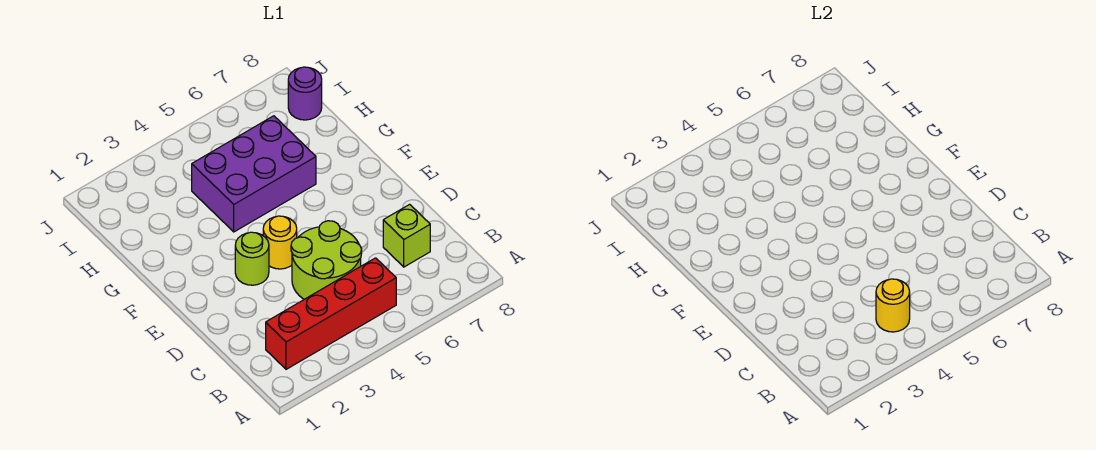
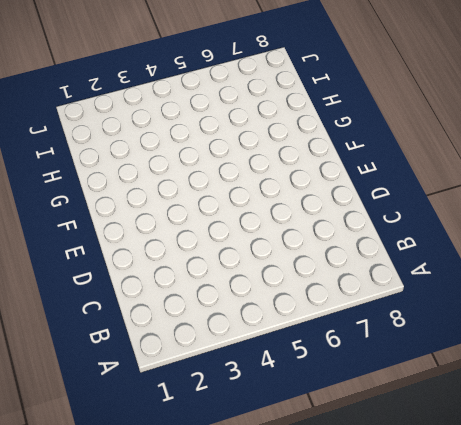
none -> red brick B2:B5 level 1
none -> lime round brick C4:D5 level 1

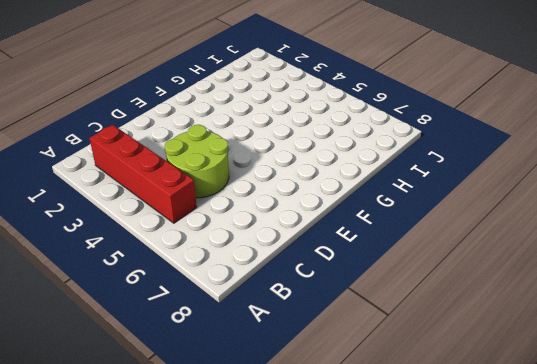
none -> lime brick C7 level 1
none -> lime round brick E3 level 1

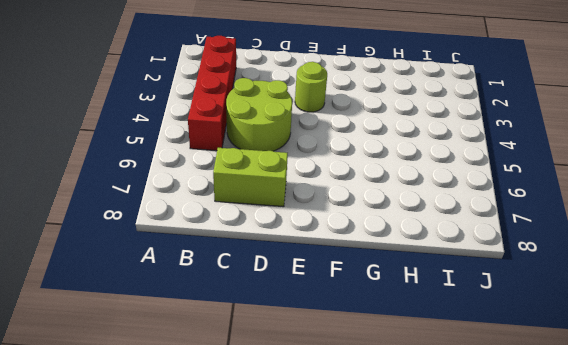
lime brick C7:D7 level 1 -> lime brick C7 level 1
none -> yellow round brick E4 level 1
none -> purple brick G4:H6 level 1

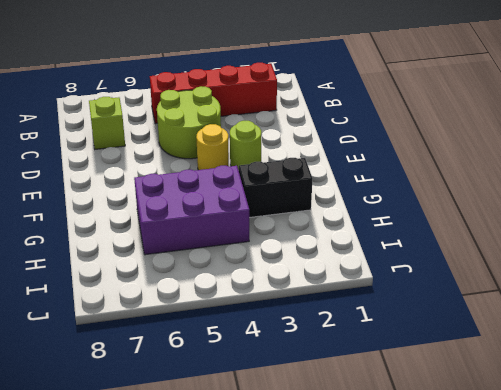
black brick G2:G3 level 1 -> none
none -> purple round brick I8 level 1
none -> yellow round brick B4 level 2

